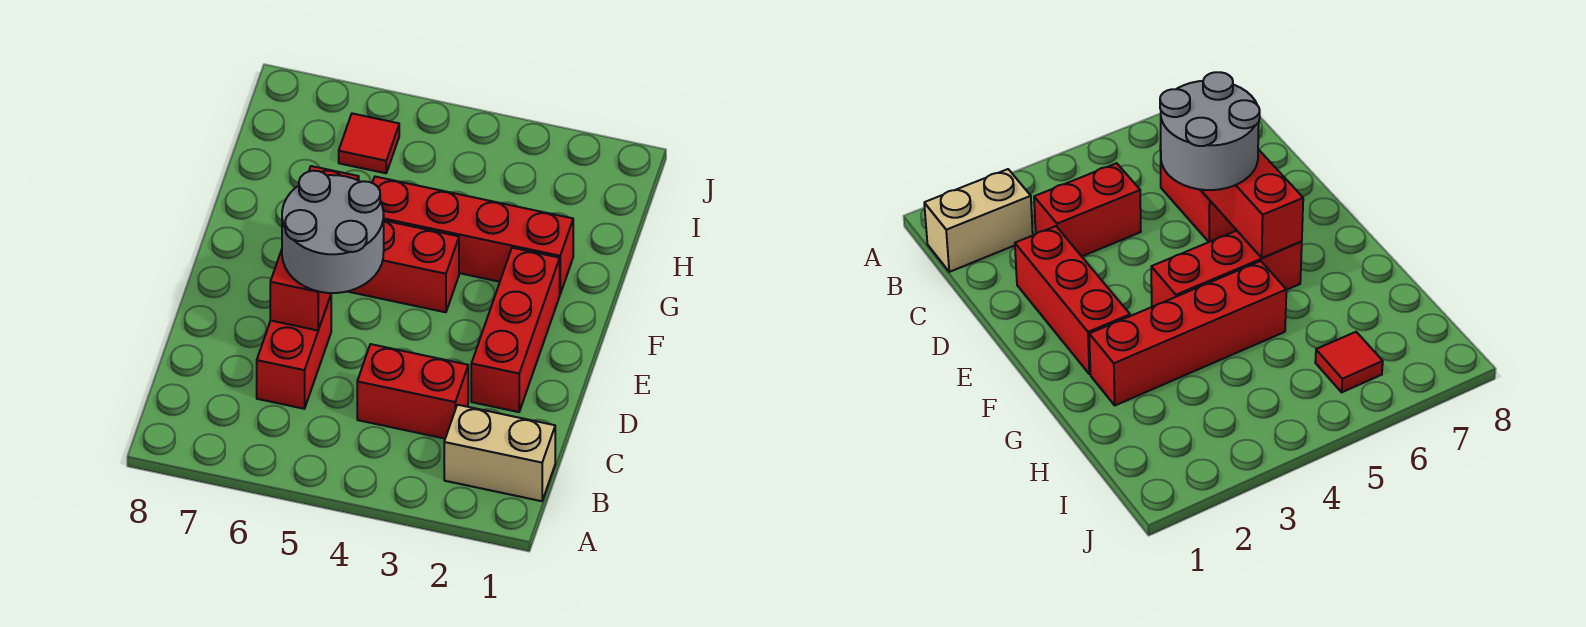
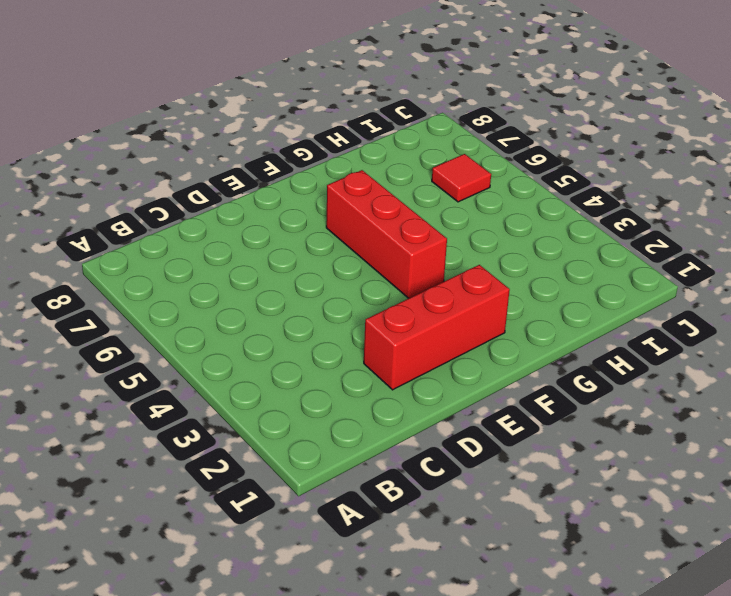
none -> tan brick B1:B2 level 1
none -> red brick C3:C4 level 1

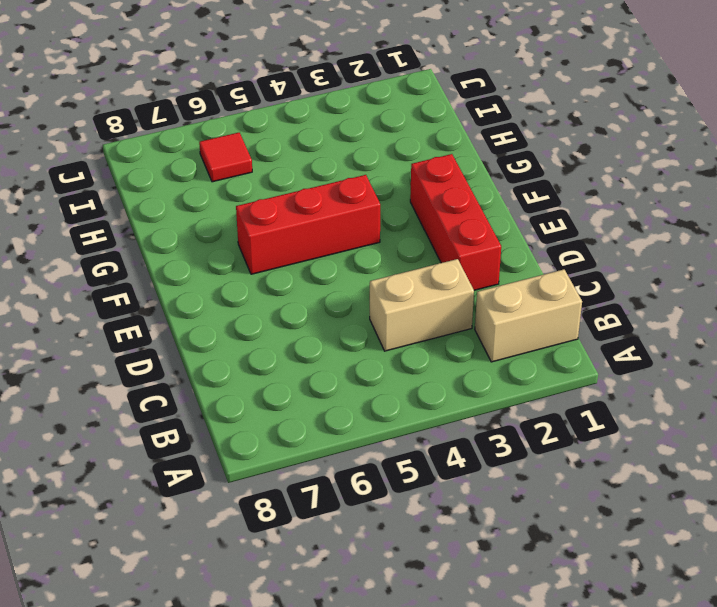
tan brick C3:C4 level 1 -> red brick C3:C4 level 1
none -> red brick C6:D6 level 1
none -> red brick G2:G5 level 1

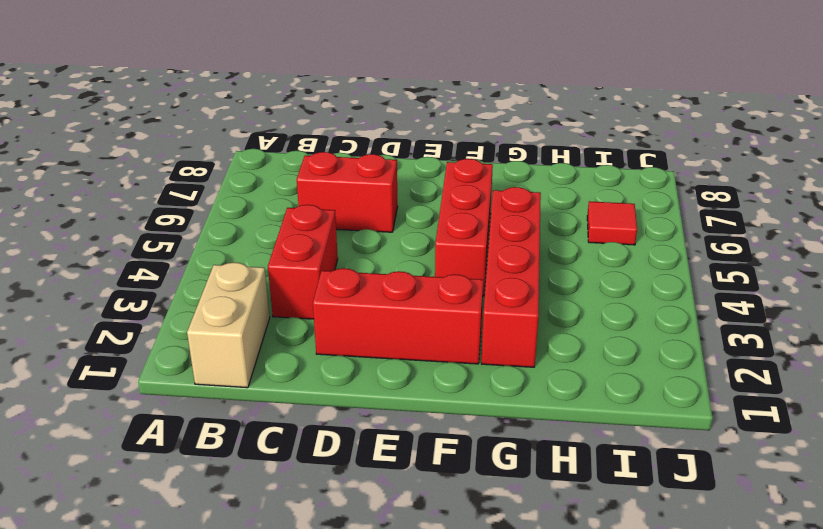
none -> red brick D6:F6 level 2
none -> grey round brick D5:E6 level 3

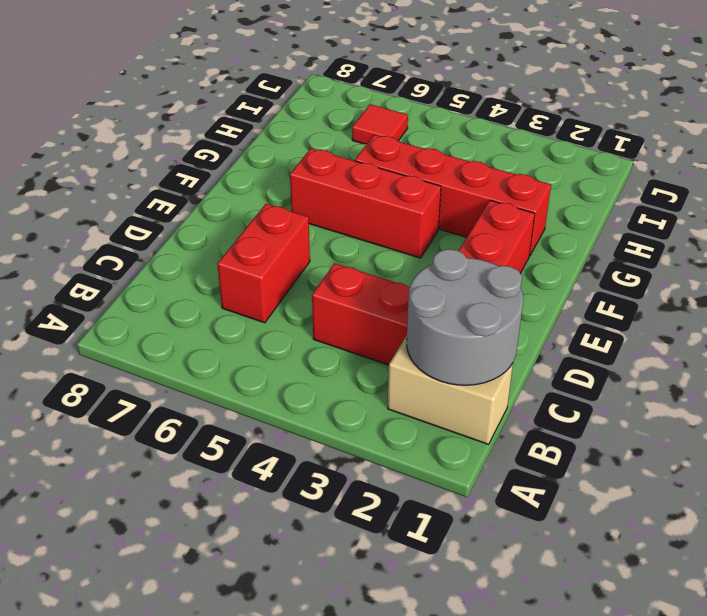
grey round brick B1:C2 level 2 -> grey round brick D5:E6 level 3
none -> red brick D6:F6 level 2

